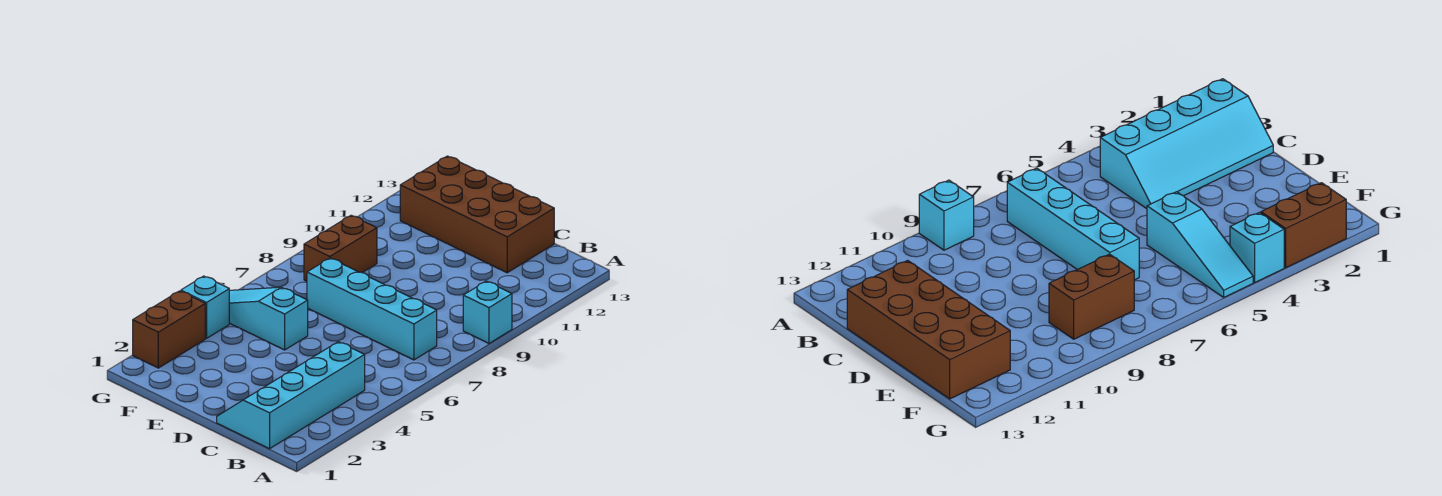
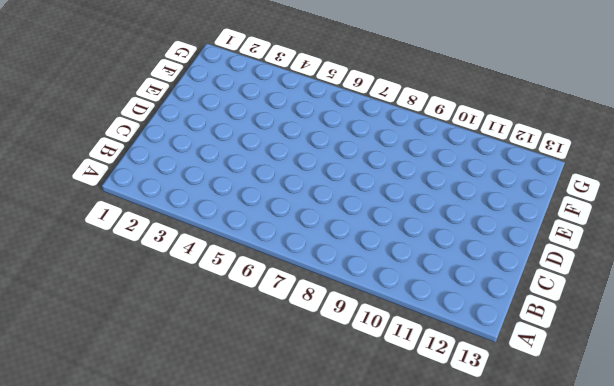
none -> cyan brick A9 level 1
none -> cyan slope B1:C4 level 1 top B

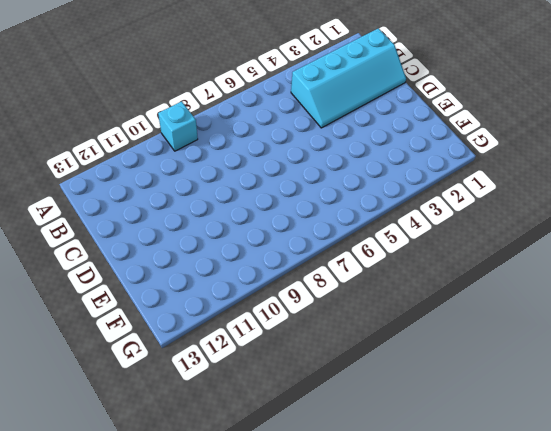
none -> cyan brick B7:E7 level 1
none -> brown brick C12:F13 level 1

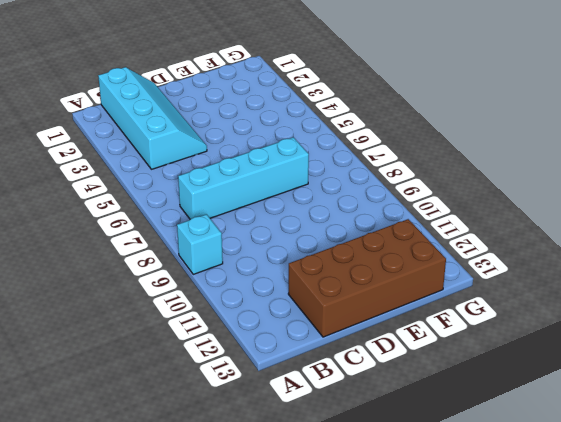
none -> cyan slope E5:G5 level 1 top E
none -> brown brick F8:F9 level 1

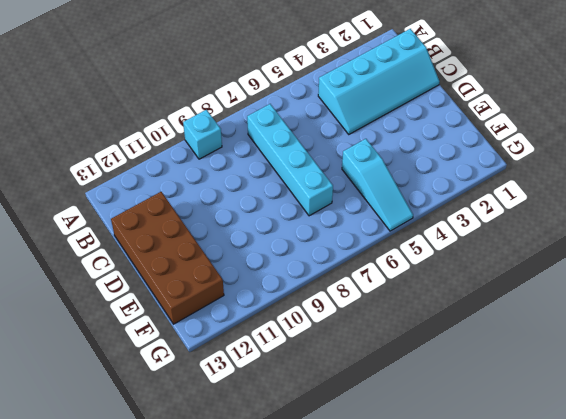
none -> brown brick F8:F9 level 1
none -> brown brick G2:G3 level 1

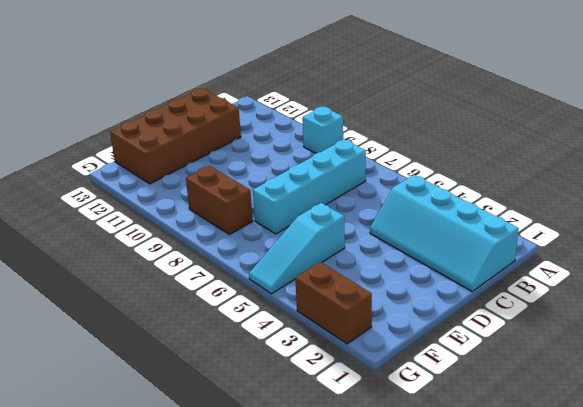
none -> cyan brick G4 level 1

